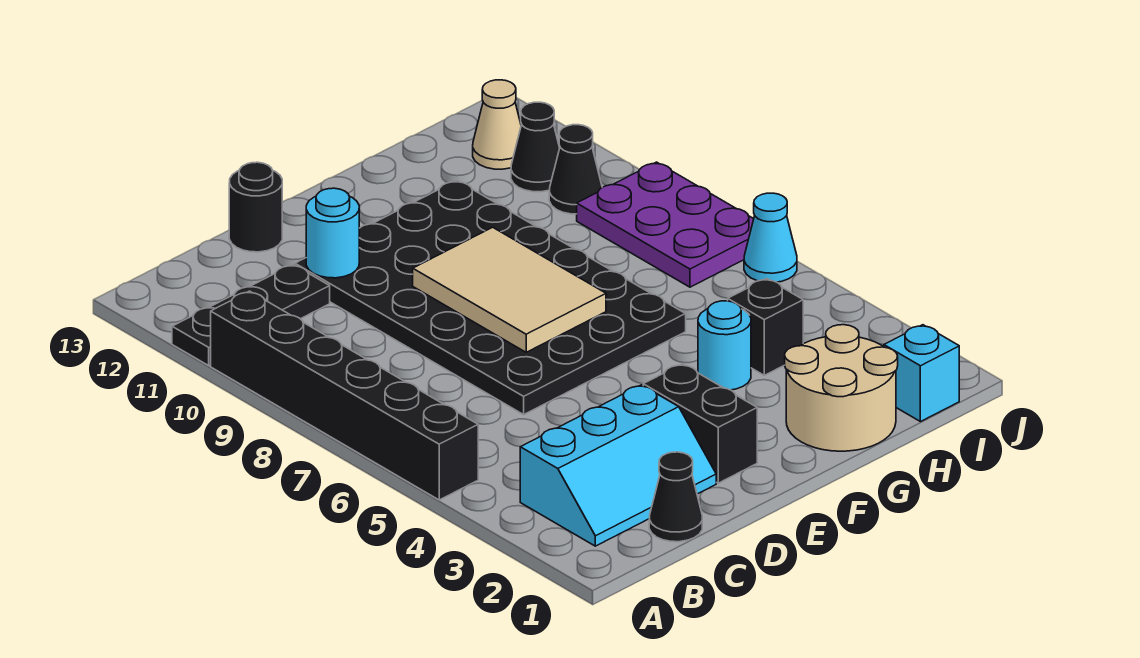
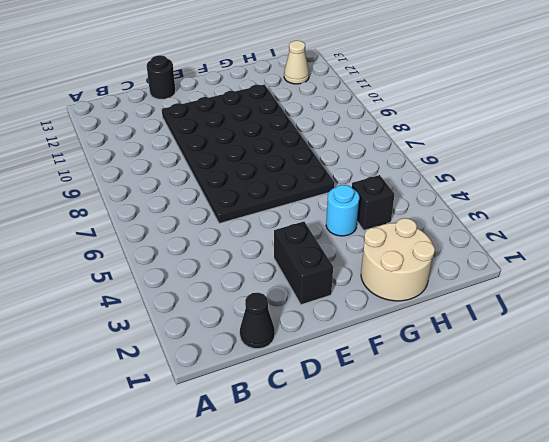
none -> black brick A5:A10 level 1
none -> black plate A11:C11 level 1
none -> cyan slope B2:D3 level 1 top 3

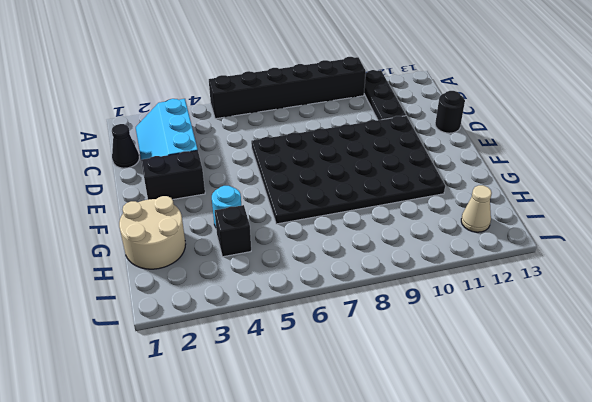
none -> cyan brick I1 level 1
none -> purple plate I7:J9 level 1
none -> black cone I10 level 1

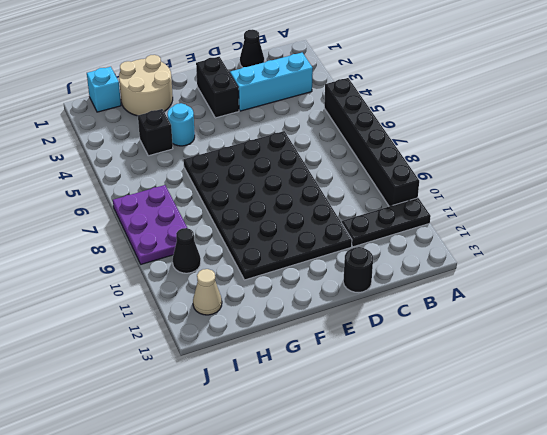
none -> black cone I11 level 1
none -> cyan cone J6 level 1
none -> cyan round brick D11 level 2

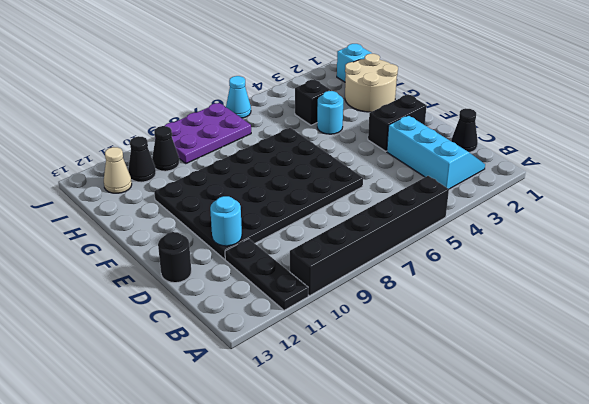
none -> tan tile E7:F9 level 2

